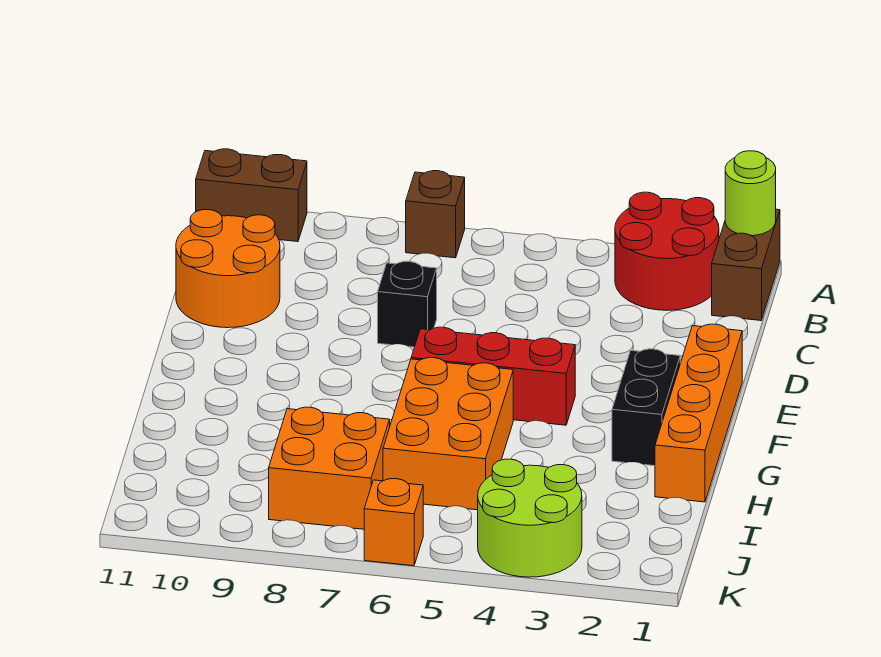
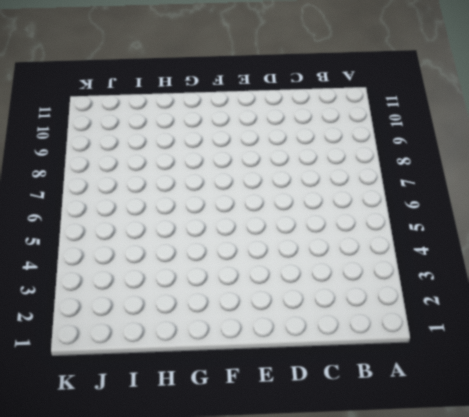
none -> brown brick A1:B1 level 1
none -> red round brick A2:B3 level 1
none -> brown brick A7 level 1

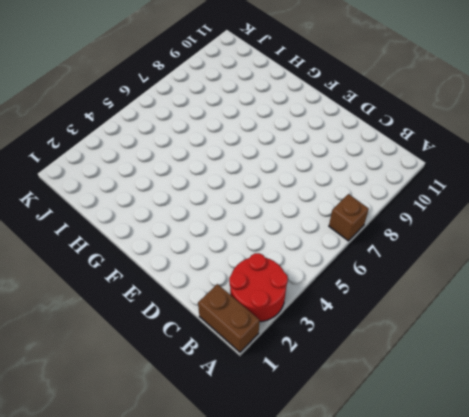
none -> brown brick A10:A11 level 1
none -> orange round brick C10:D11 level 1
none -> black brick D7 level 1

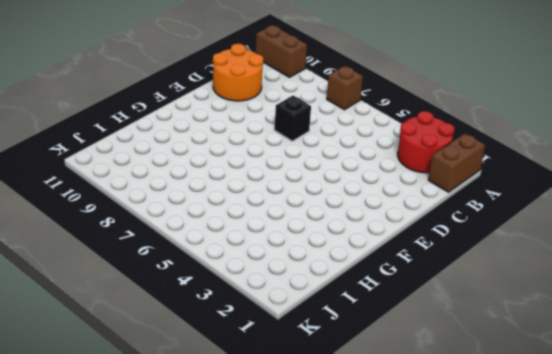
none -> orange brick E1:H1 level 1
none -> black brick F2:G2 level 1
none -> red brick F4:F6 level 1

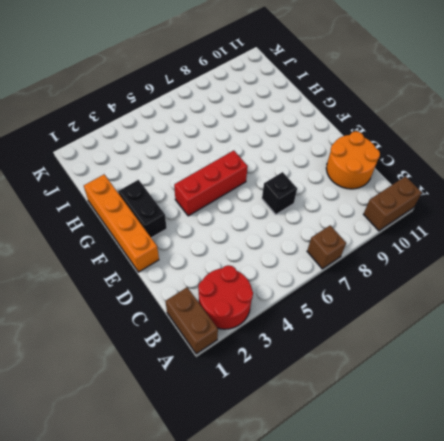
none -> orange brick G5:I6 level 1
none -> orange brick I7:J8 level 1
none -> lime round brick J3:K4 level 1

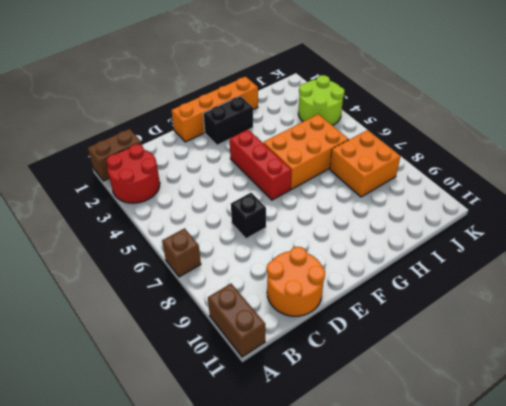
none -> orange brick K6 level 1
none -> lime round brick A1 level 2

